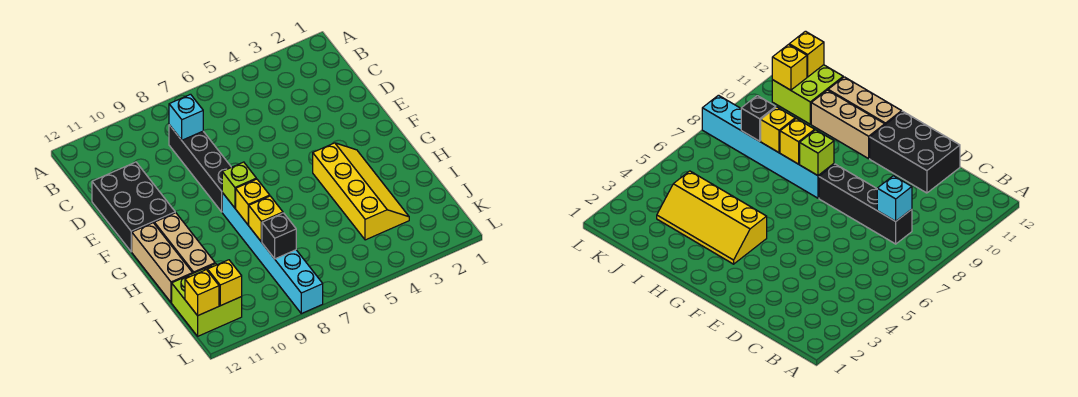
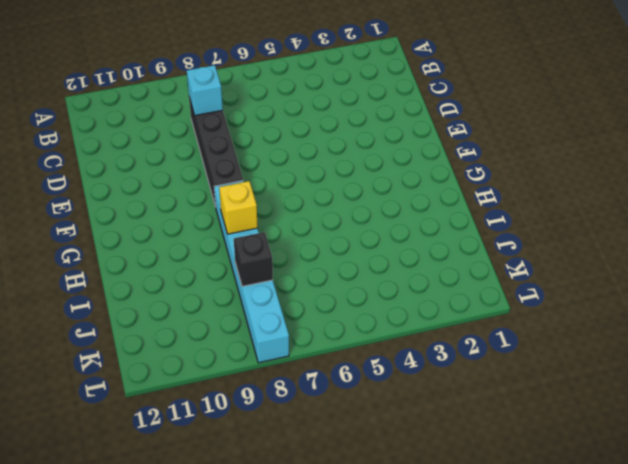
none -> black brick D11:F12 level 1
none -> yellow slope G3:J4 level 1 top 4
none -> tan brick G11:I11 level 1

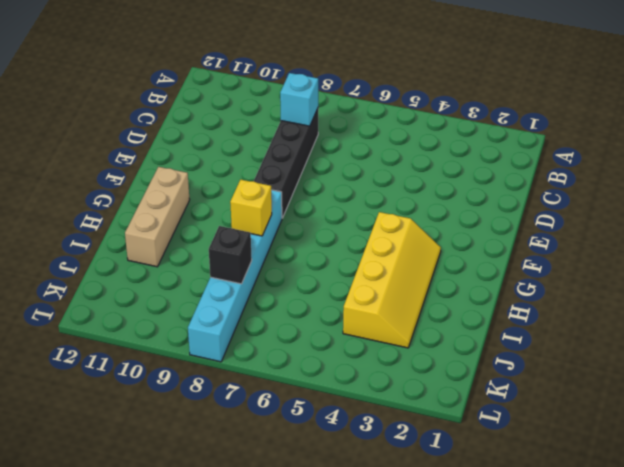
none -> black brick D11:F12 level 1
none -> tan brick G12:I12 level 1
none -> lime brick J11:K12 level 1

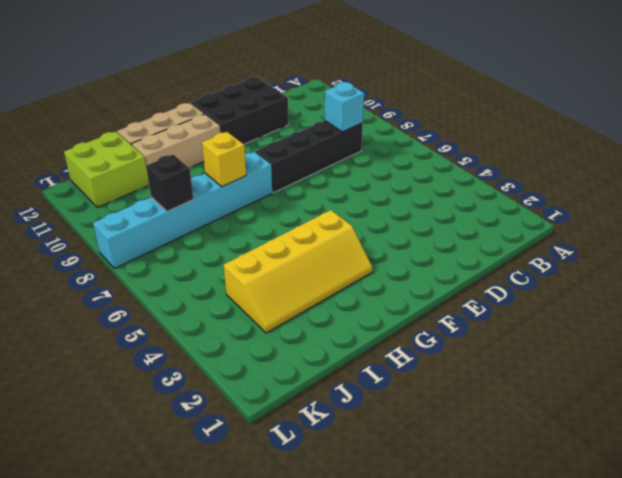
none -> lime brick G8 level 2
none -> yellow brick I8 level 2
none -> yellow brick K11 level 2

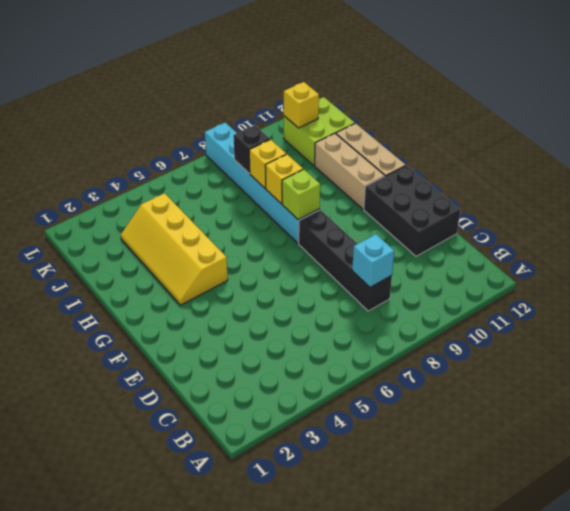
none -> yellow brick K12 level 2

